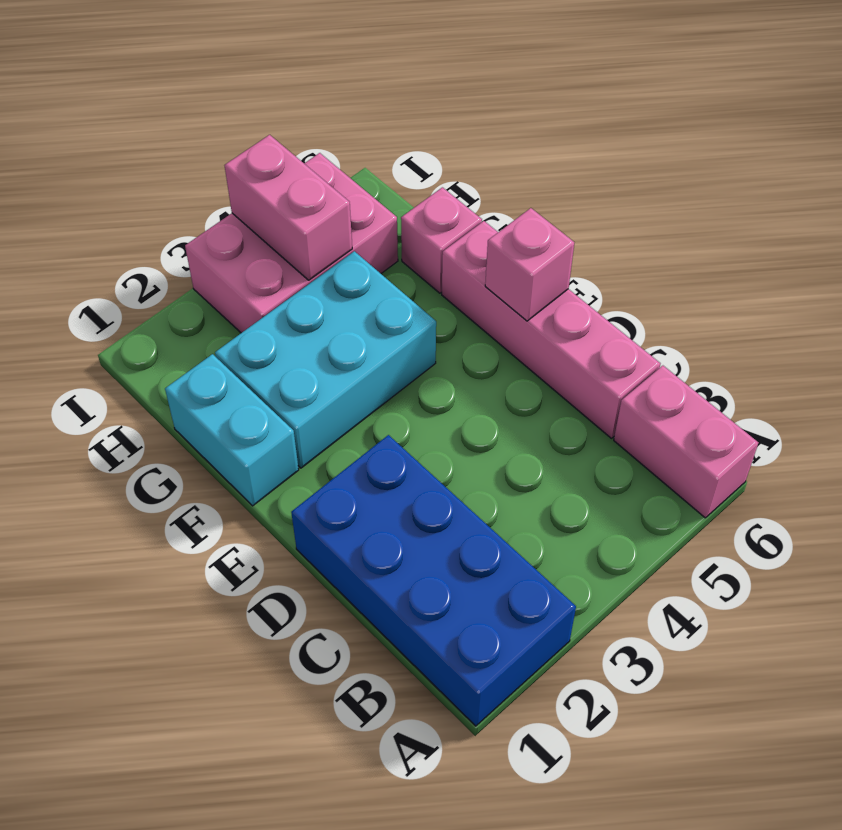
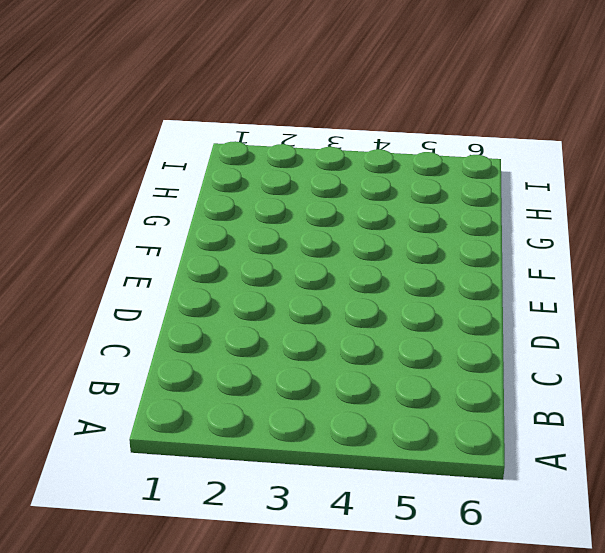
none -> blue brick A1:D2 level 1
none -> pink brick A6:B6 level 1

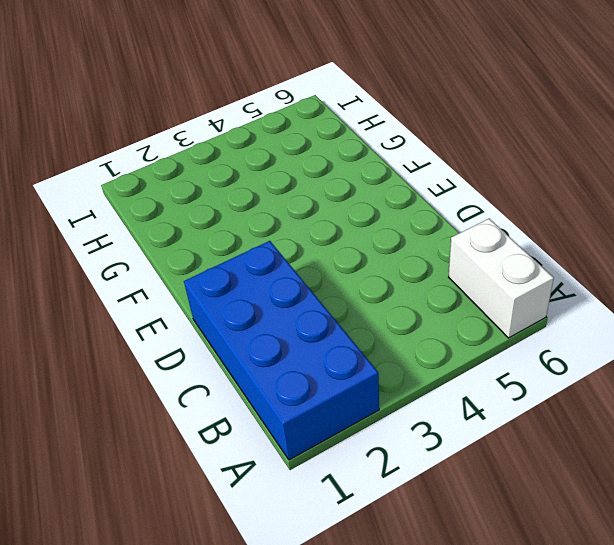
white brick A6:B6 level 1 -> pink brick A6:B6 level 1
none -> pink brick C6:F6 level 1
none -> cyan brick F1:G1 level 1

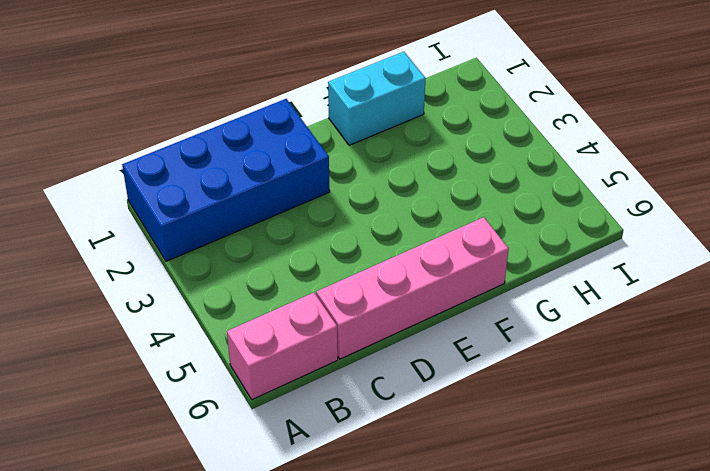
none -> cyan brick F2:G4 level 1
none -> pink brick G6 level 1

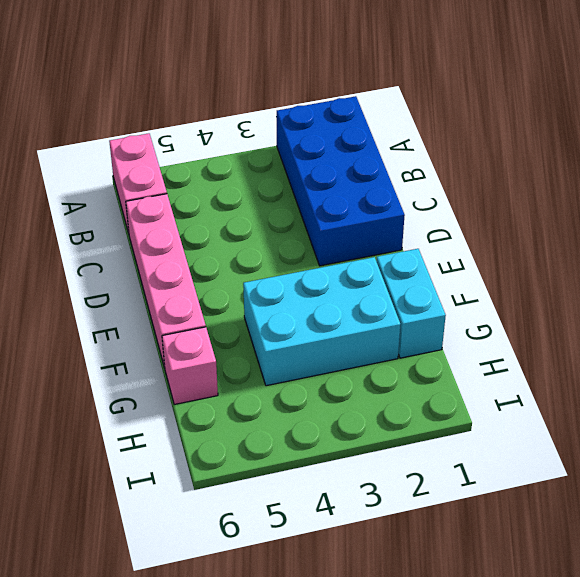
none -> pink brick H3:I5 level 1
none -> pink brick E6 level 2

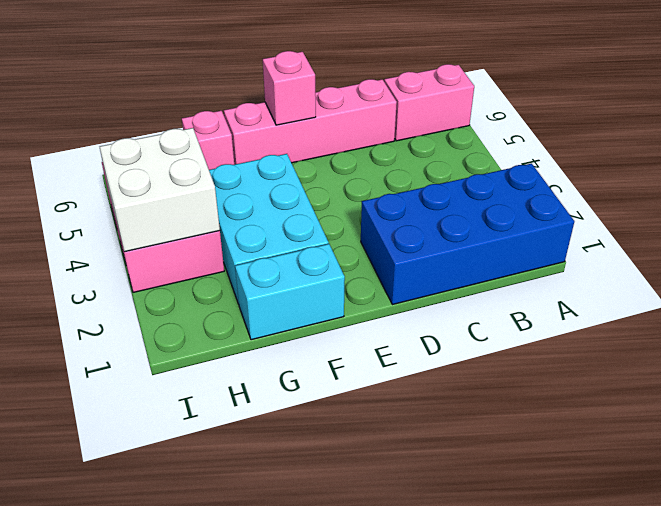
white brick H3:I4 level 2 -> pink brick H4:I4 level 2

